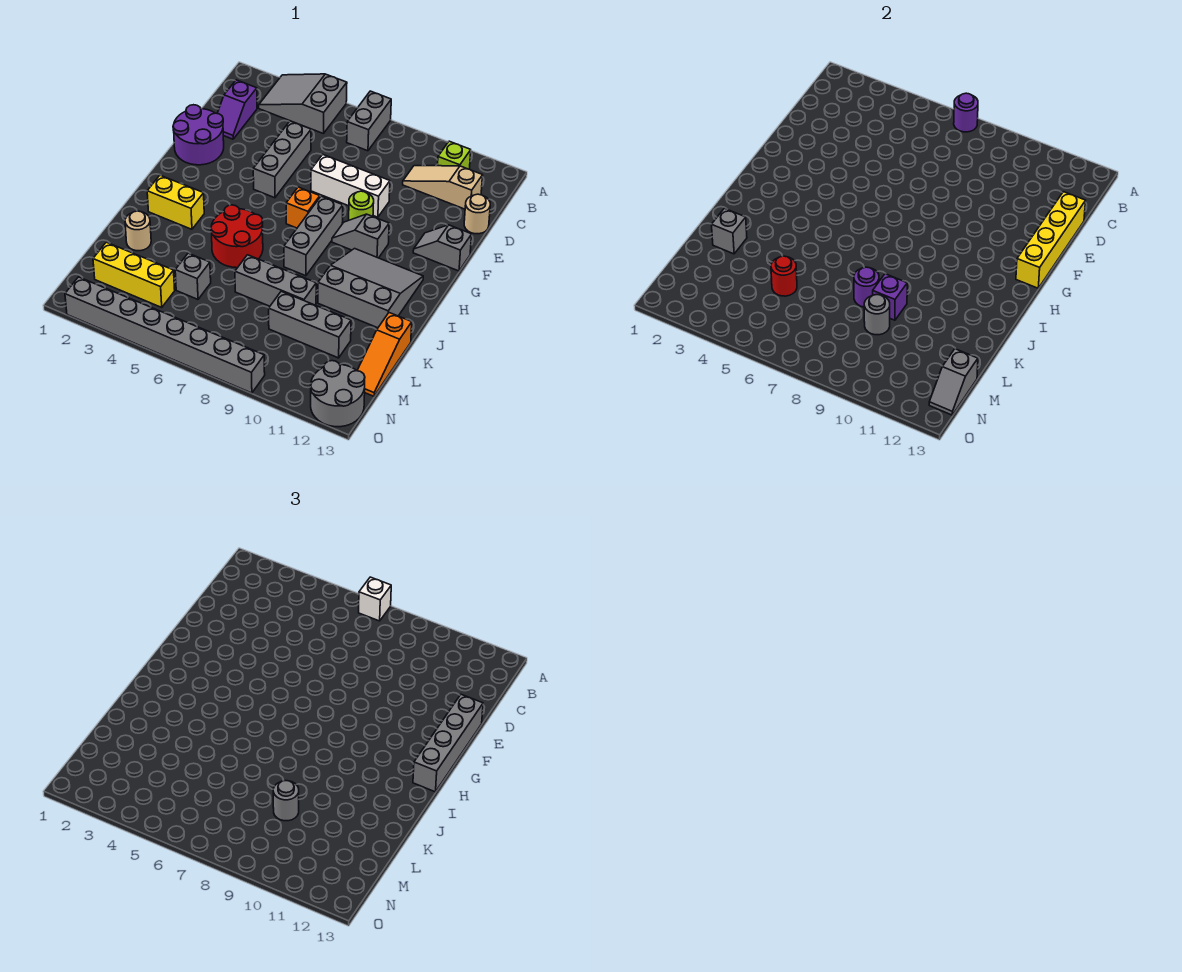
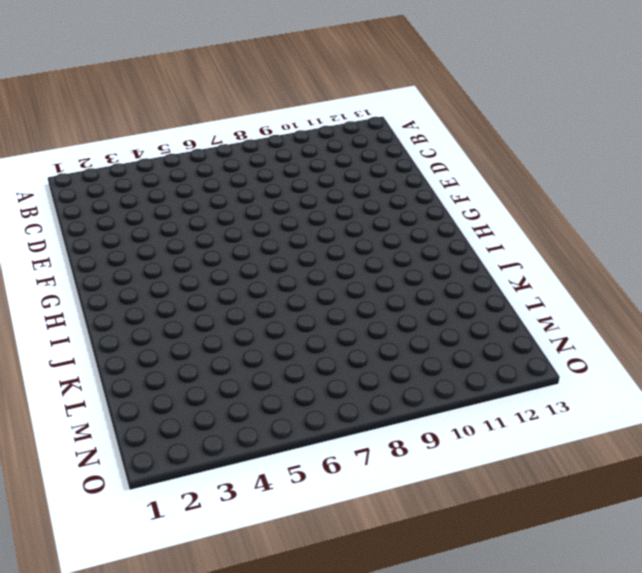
none -> grey slope A3:B5 level 1 top 5
none -> grey brick A7:B7 level 1
none -> lime brick B11 level 1
none -> purple slope C2:D2 level 1 top C

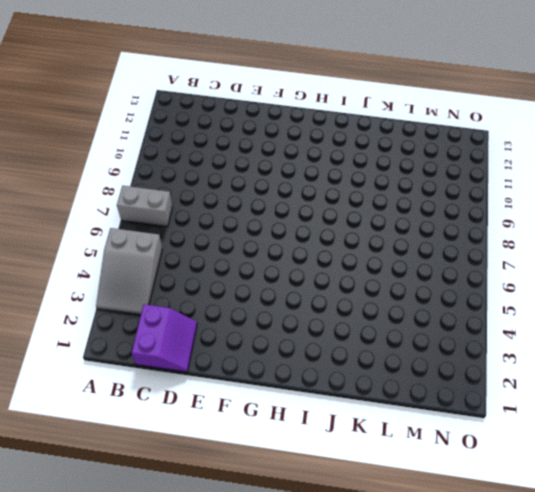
purple slope C1:D2 level 1 top C -> purple slope C2:D2 level 1 top C
none -> lime brick B11 level 1
none -> tan slope C10:C12 level 1 top 12
none -> grey brick D5:F5 level 1
none -> tan round brick D13 level 1

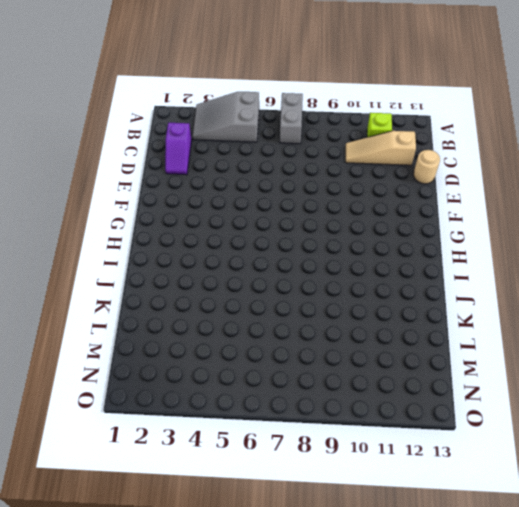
none -> grey brick D5:F5 level 1
none -> purple round brick E1:F2 level 1
none -> white brick E7:E9 level 1
none -> lime round brick F9 level 1

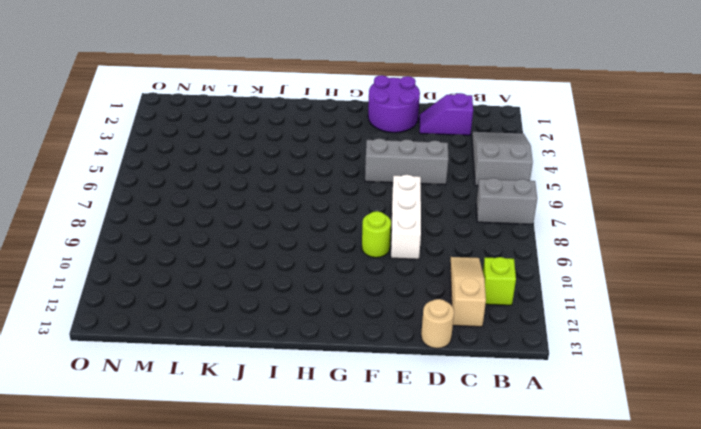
none -> grey slope F12:F13 level 1 top 13
none -> orange brick G7 level 1
none -> grey brick G8:I8 level 1
none -> grey slope G9:G10 level 1 top 10

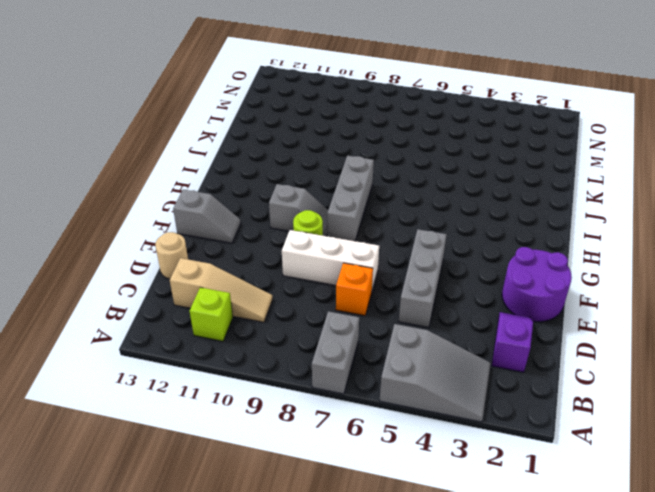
orange brick D7 level 1 -> orange brick G7 level 1
none -> grey slope H10:J12 level 1 top J
none -> yellow brick I2:I3 level 1
none -> red round brick I5:J6 level 1
none -> tan round brick K2 level 1

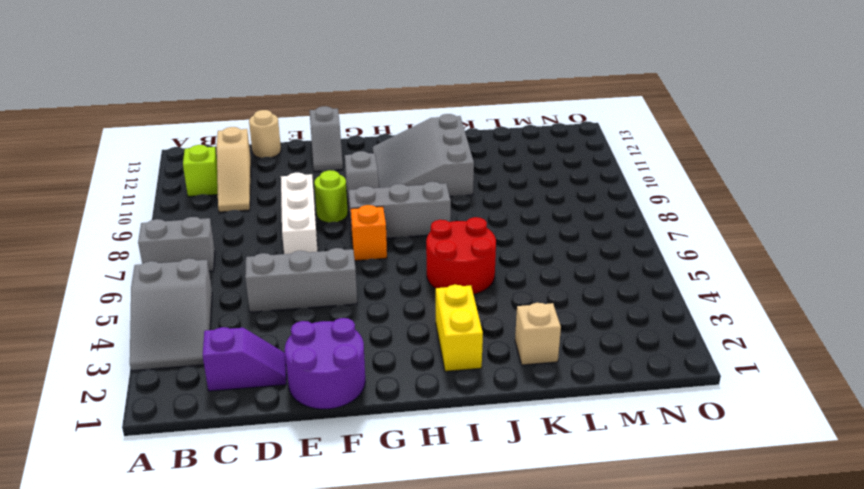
tan brick K2 level 1 -> tan round brick K2 level 1
none -> grey brick K7:K9 level 1
none -> orange slope K13:M13 level 1 top K
none -> grey brick L5 level 1
none -> grey brick L9:L11 level 1

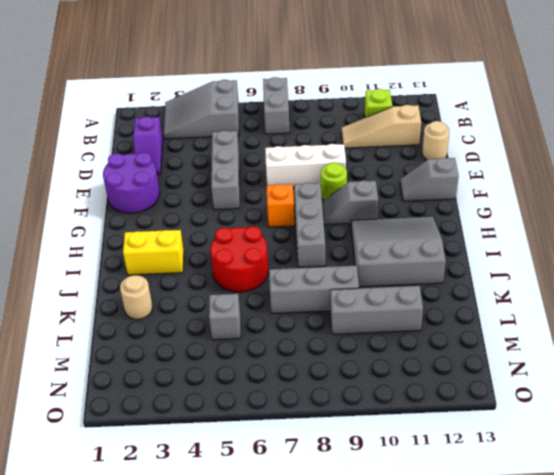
none -> orange slope K13:M13 level 1 top K
none -> yellow brick M2:M4 level 1
none -> grey round brick N12:O13 level 1
none -> grey brick O2:O9 level 1

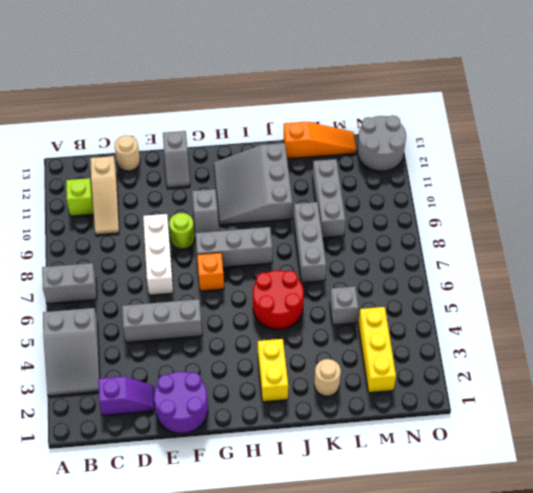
none -> grey brick O2:O9 level 1
none -> purple round brick A7 level 2
none -> yellow brick D13:G13 level 2
none -> grey brick K2 level 2

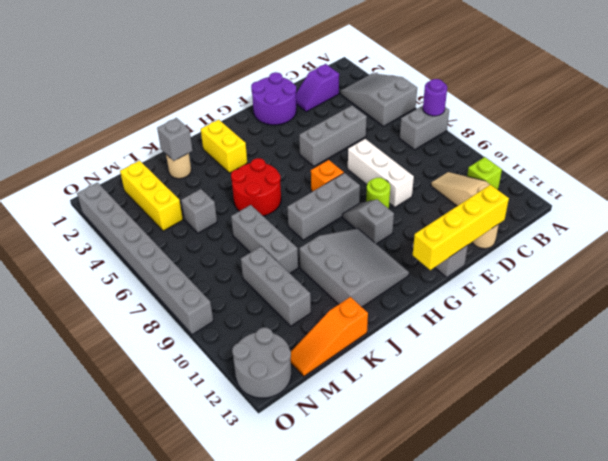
none -> purple round brick K8 level 2
none -> purple brick K9 level 2
none -> red round brick L5 level 2
none -> grey round brick L9 level 2

